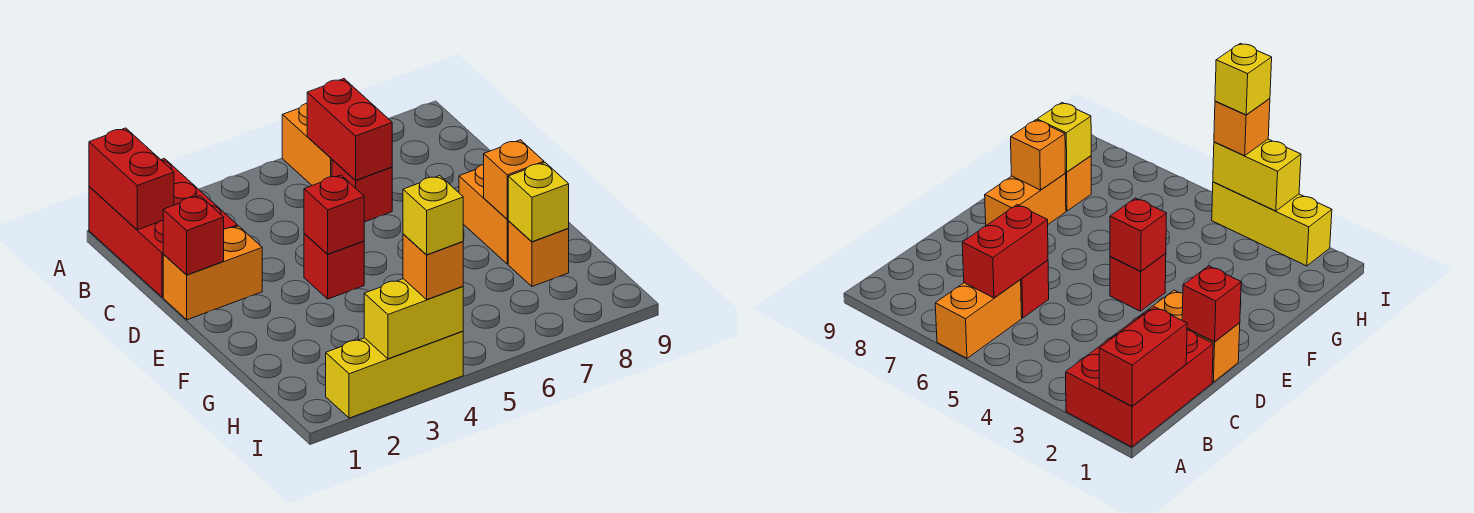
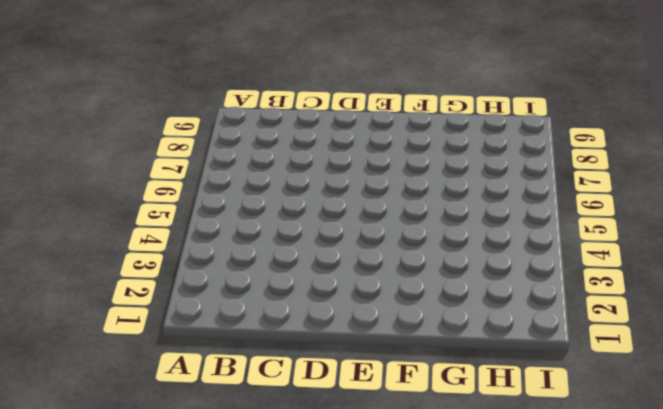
none -> red brick A1:C2 level 1
none -> orange brick A6:B6 level 1
none -> red brick C6 level 1

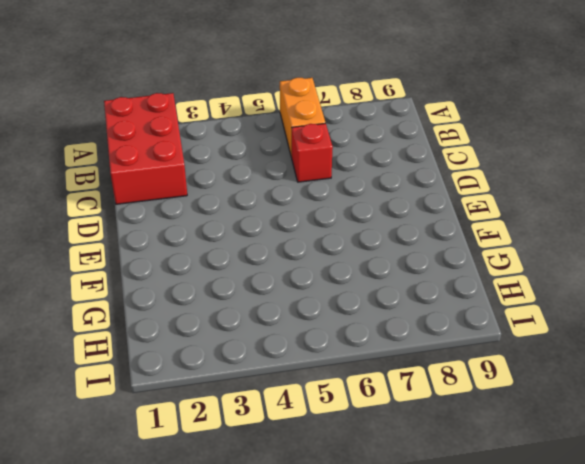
none -> orange brick D1:D2 level 1
none -> red brick E4 level 1
none -> orange brick E8:F8 level 1

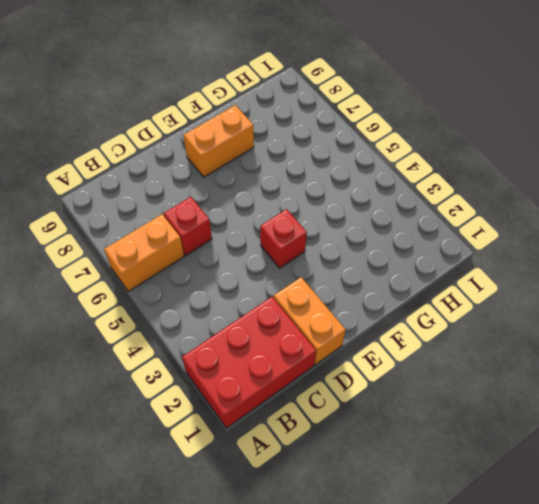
none -> orange brick G8 level 1
none -> yellow brick I2:I4 level 1
none -> red brick A1:B1 level 2

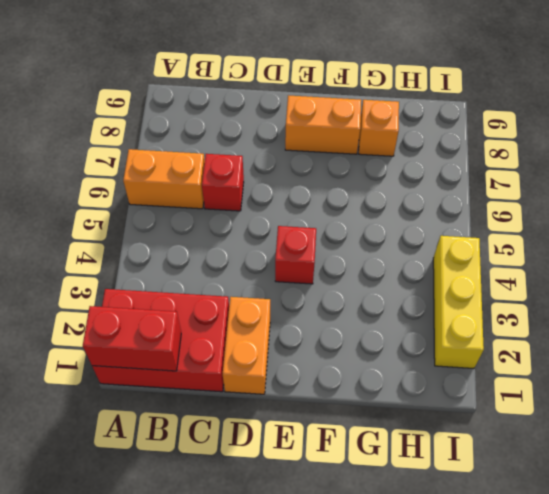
none -> red brick B6:C6 level 2
none -> red brick D1 level 2
none -> red brick E4 level 2

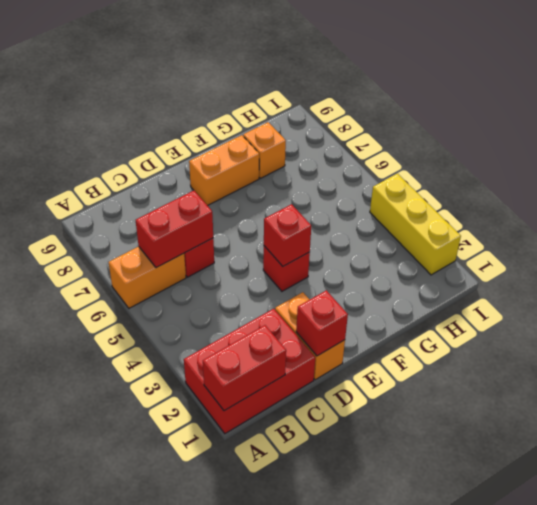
none -> orange brick F8 level 2
none -> yellow brick G8 level 2
none -> yellow brick I3:I4 level 2

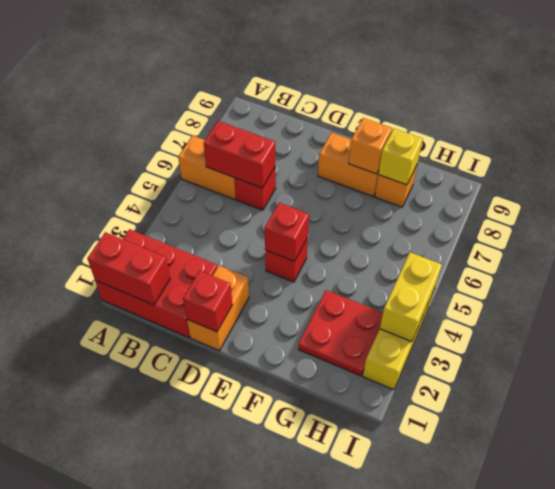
red plate G2:H3 level 1 -> none
none -> orange brick I4 level 3
none -> yellow brick I4 level 4

